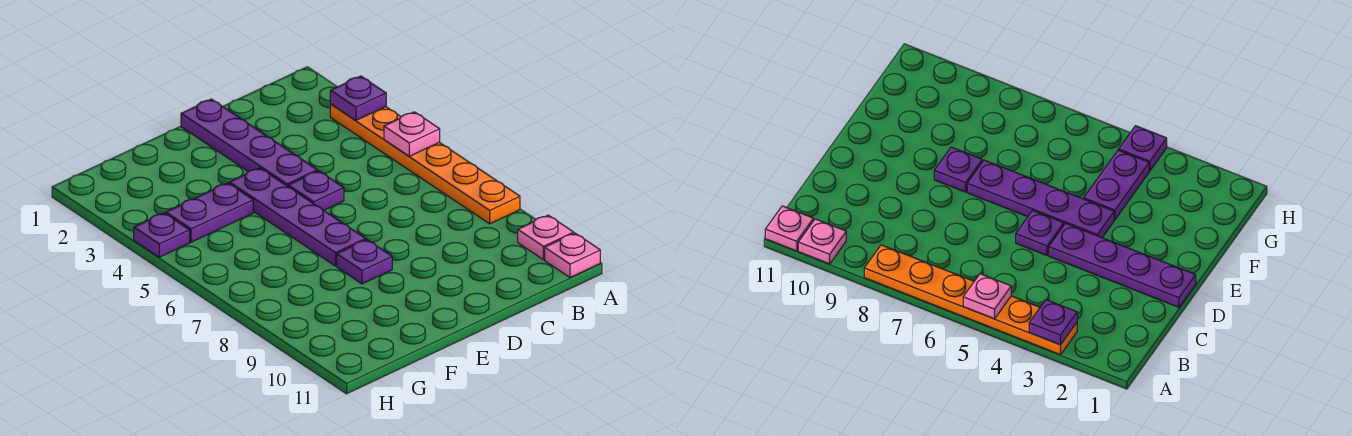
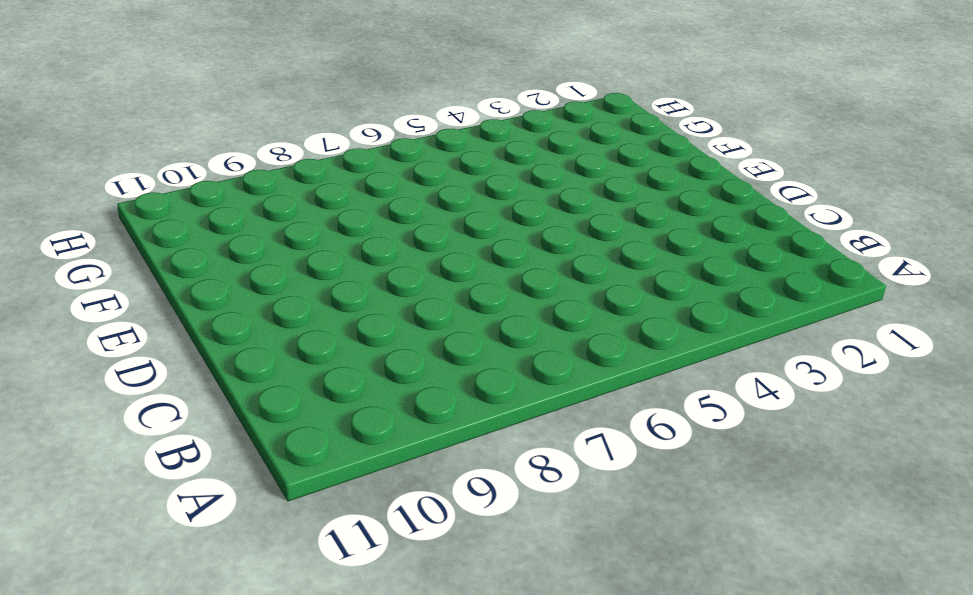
none -> orange plate A3:A8 level 1
none -> pink plate A10 level 1

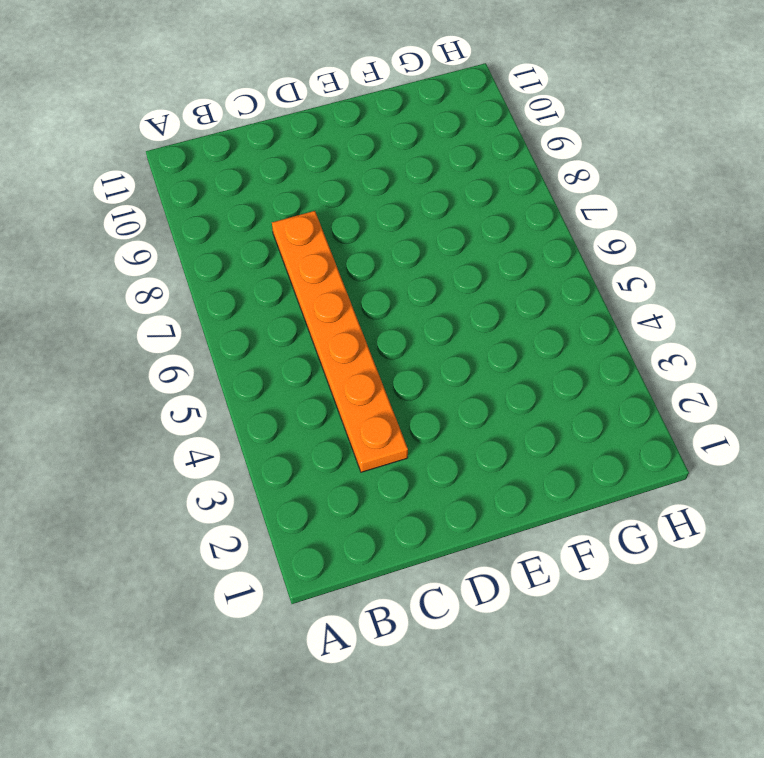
orange plate C3:C8 level 1 -> orange plate A3:A8 level 1
none -> pink plate A10 level 1
none -> pink plate A11 level 1

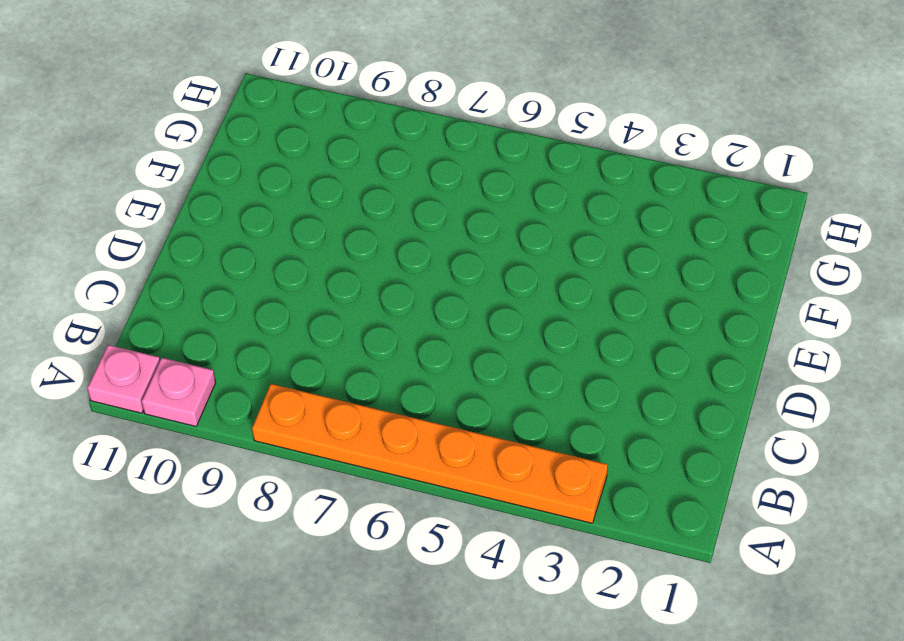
none -> purple plate D1:D4 level 1
none -> purple plate D5 level 1

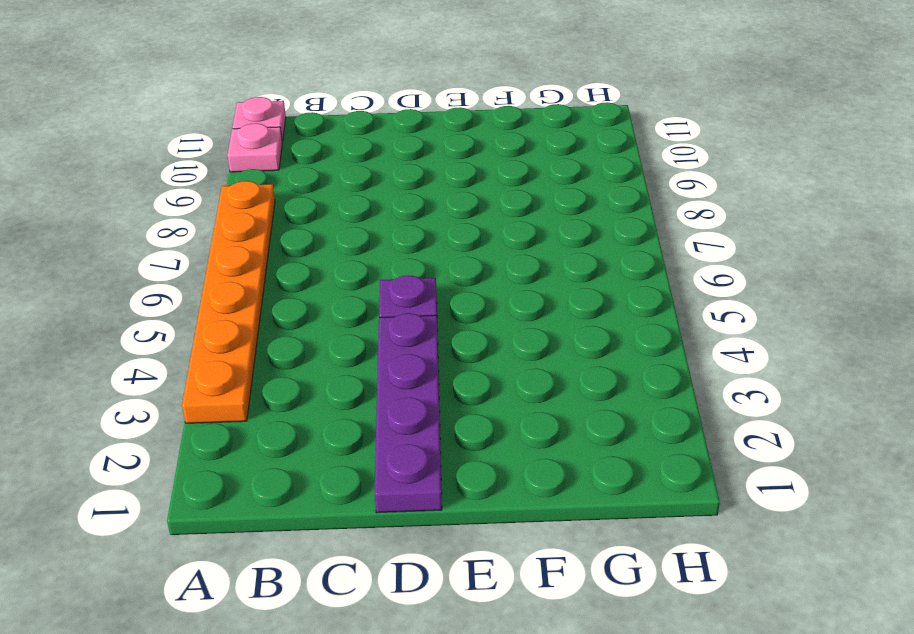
none -> purple plate E4:E7 level 1
none -> purple plate E8 level 1

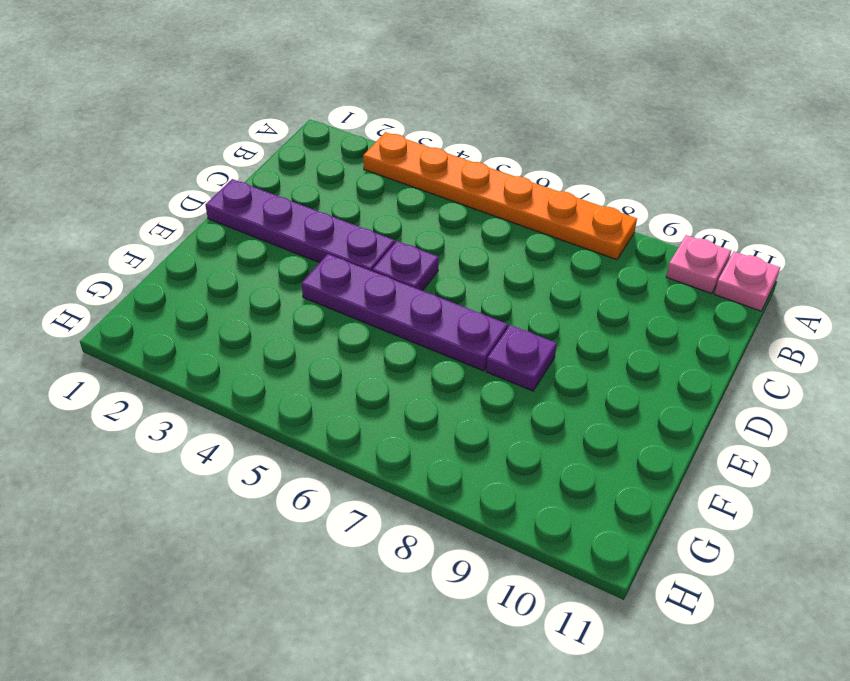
none -> purple plate F4:G4 level 1
none -> purple plate H4 level 1

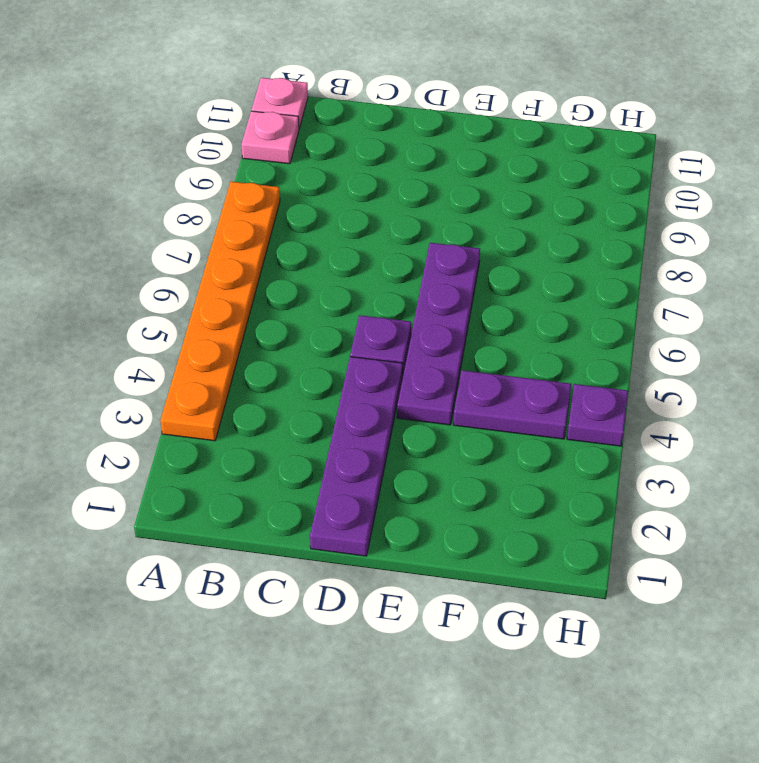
none -> purple plate E8 level 1
none -> purple plate A3 level 2

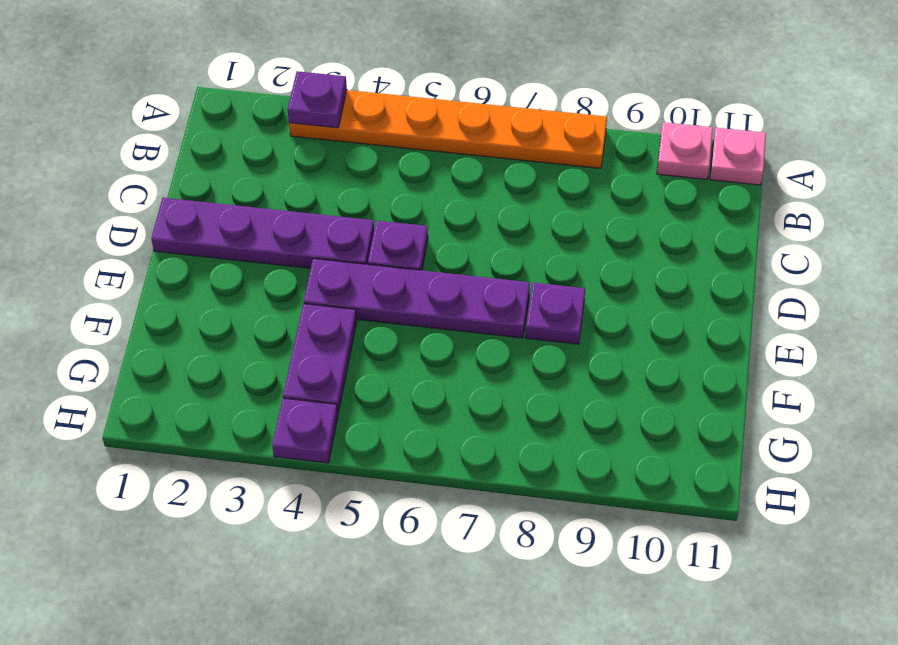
none -> pink plate A5 level 2

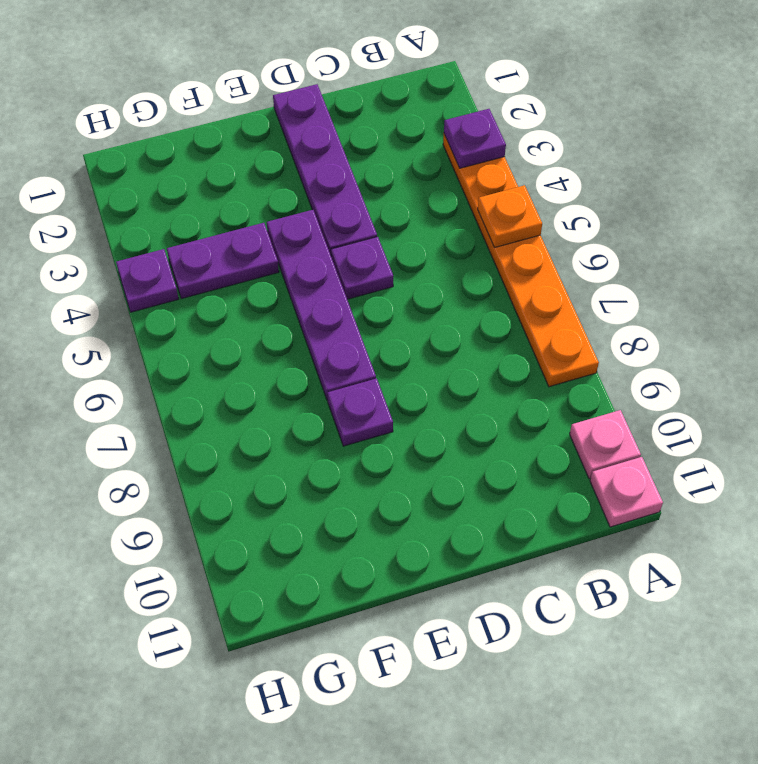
orange plate A5 level 2 -> pink plate A5 level 2

